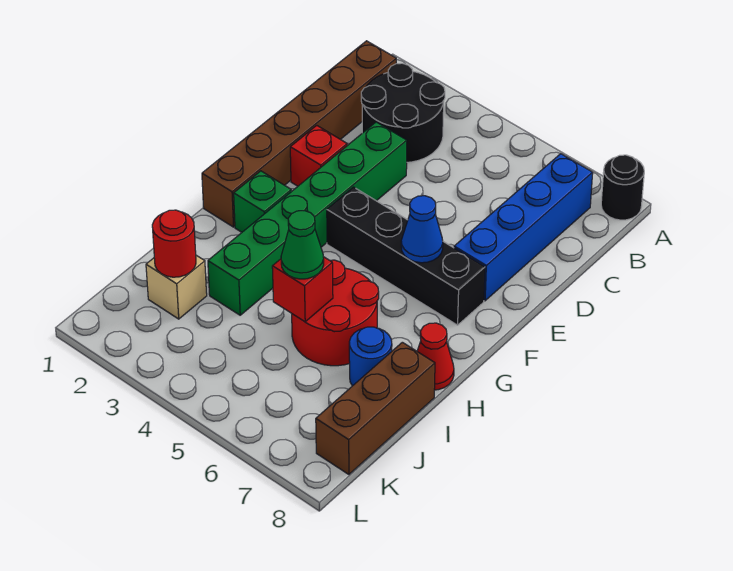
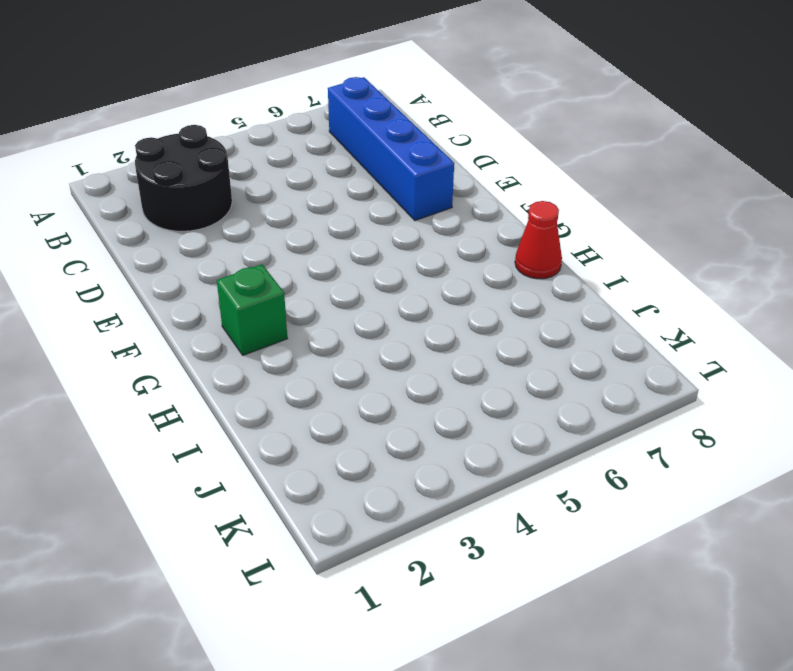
none -> black round brick A8 level 1
none -> brown brick B1:G1 level 1
none -> green brick D3:I3 level 1

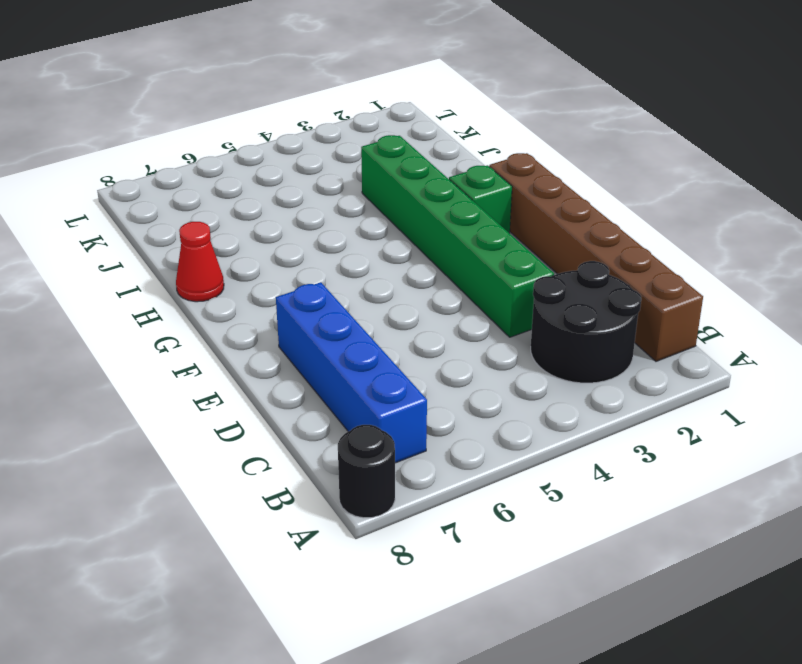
none -> red brick E2 level 1
none -> black brick F4:F7 level 1
none -> red round brick H5:I6 level 1

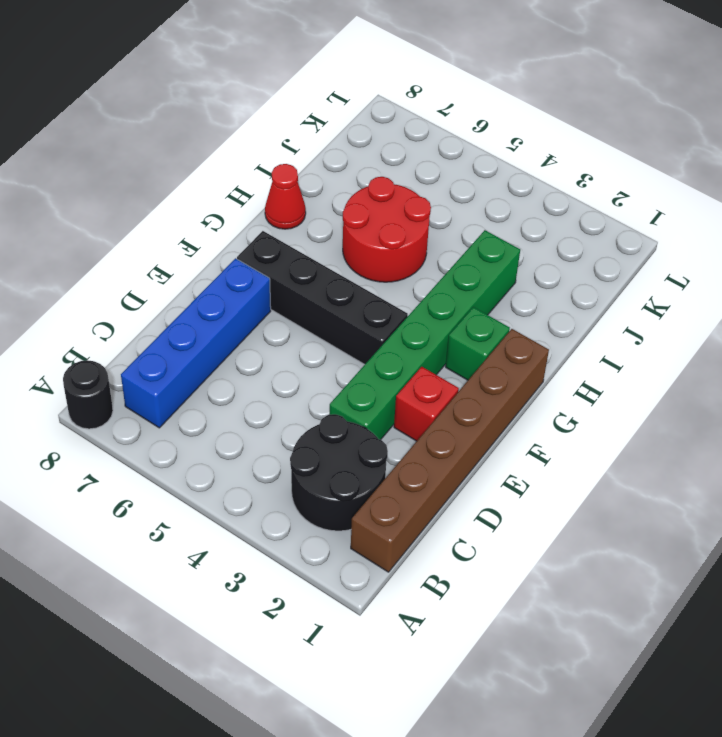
none -> blue round brick I7 level 1
none -> brown brick I8:K8 level 1
none -> tan brick J2 level 1

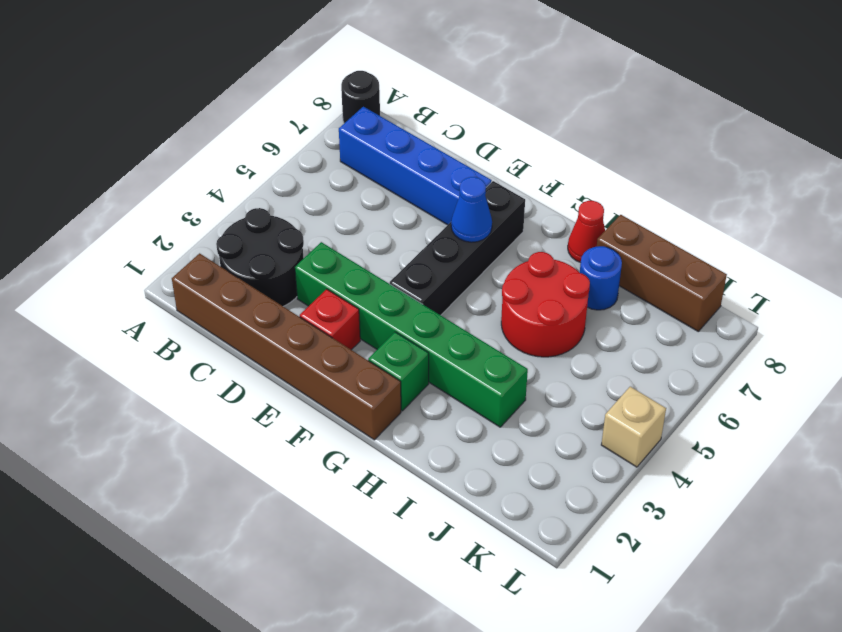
tan brick L4 level 1 -> tan brick J2 level 1
none -> red brick I5 level 2
none -> red round brick J2 level 2
none -> green cone I5 level 3

